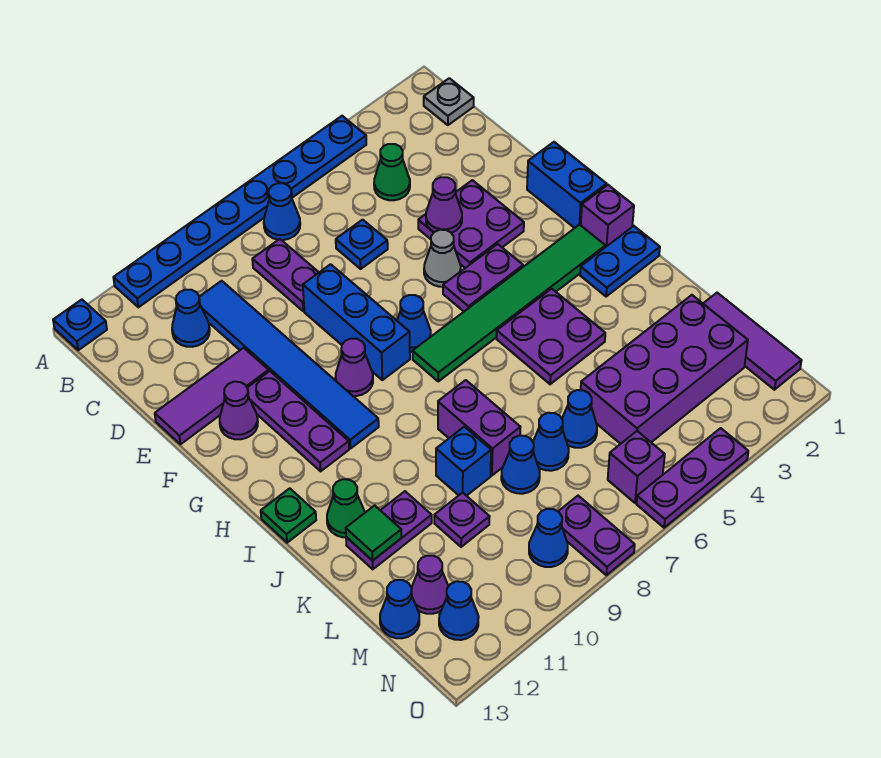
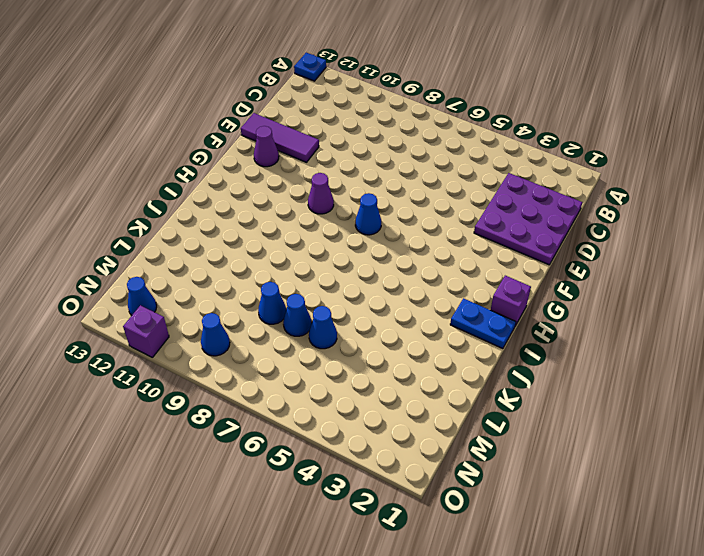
purple plate C1:E3 level 1 -> purple plate E3:F4 level 1
purple brick O11 level 1 -> purple brick N6 level 1
none -> blue plate A4:A11 level 1
none -> grey plate B1 level 1
none -> blue cone B7 level 1
none -> green cone C4 level 1

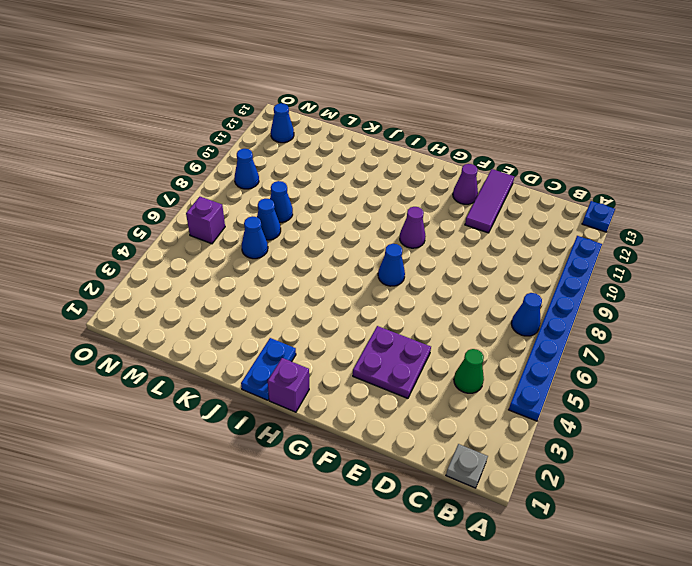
none -> purple plate C8:D8 level 1
none -> blue tile C10:H10 level 1
none -> blue cone C11 level 1
none -> blue plate D6 level 1

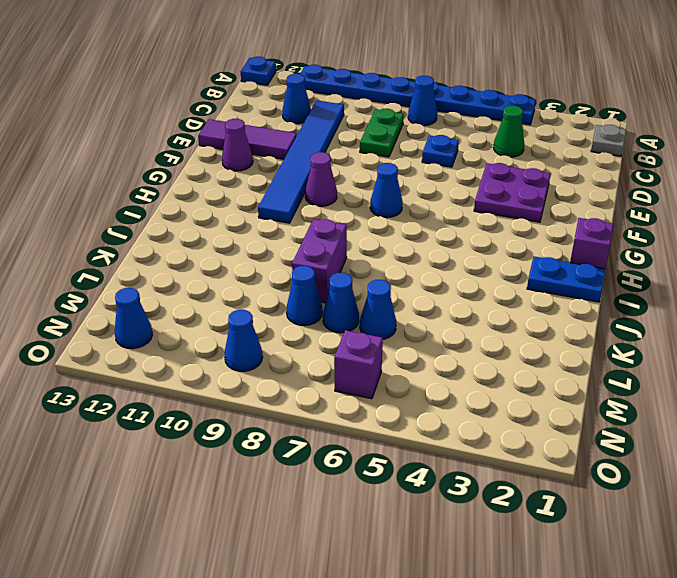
green plate C8:D8 level 1 -> purple plate C8:D8 level 1
none -> blue brick E8:G8 level 1
none -> blue brick F1:G1 level 1
none -> grey cone F5 level 1
none -> purple plate F11:H11 level 1

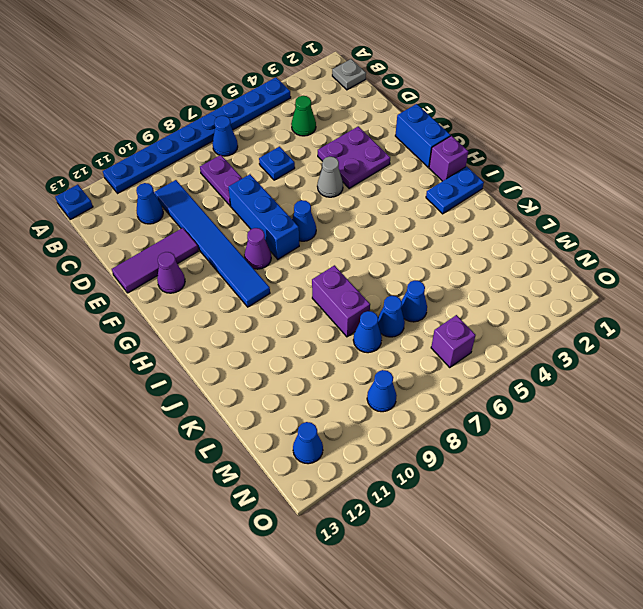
none -> purple plate F11:H11 level 1
none -> purple plate G4:G5 level 1
none -> green tile H2:H7 level 1
none -> purple plate I4:J5 level 1

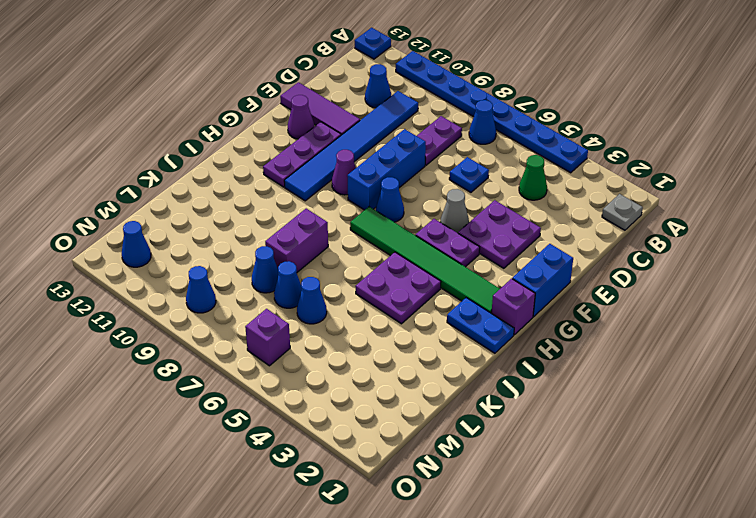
none -> green plate I13 level 1
none -> green cone J12 level 1
none -> blue brick K9 level 1
none -> purple plate K11:K12 level 1

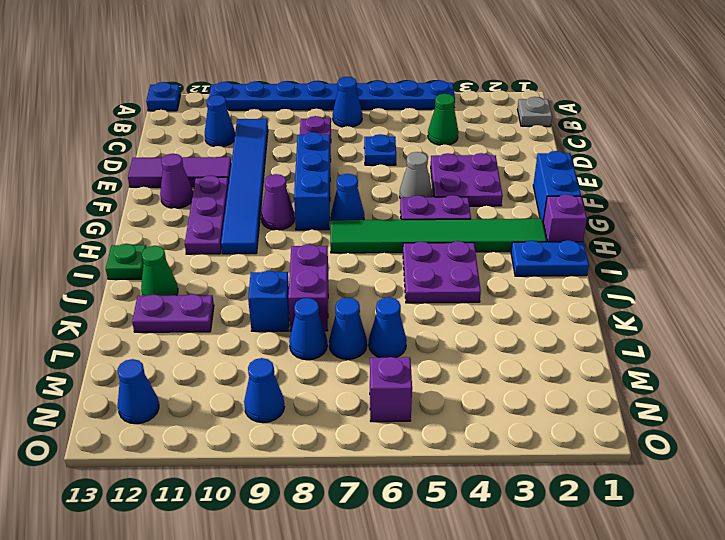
none -> purple tile L1:N1 level 1
none -> purple brick L2:M5 level 1
none -> purple plate L10 level 1
none -> purple cone M12 level 1

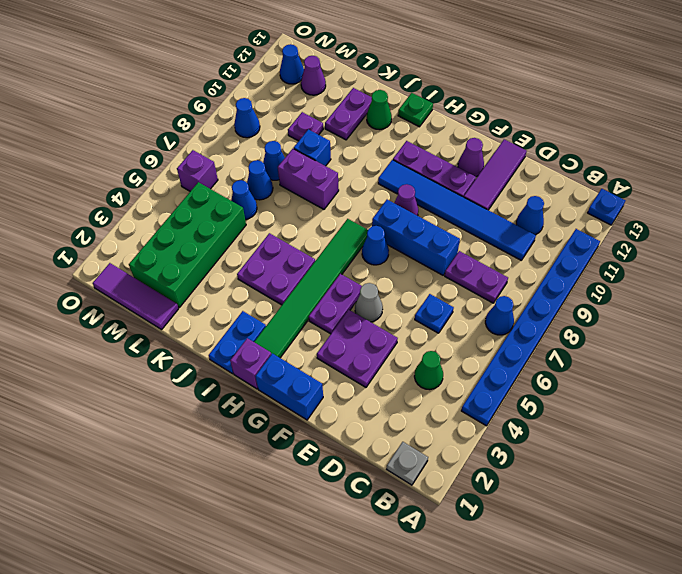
green brick L2:M5 level 1 -> purple brick L2:M5 level 1
none -> blue cone M13 level 1
none -> purple plate N8:O8 level 1
none -> purple plate O4:O6 level 1
none -> purple cone E4 level 2

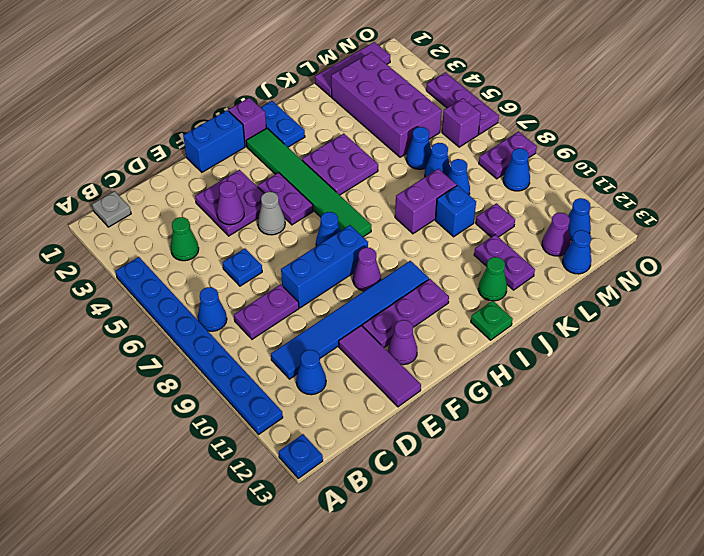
none -> green tile K12 level 2

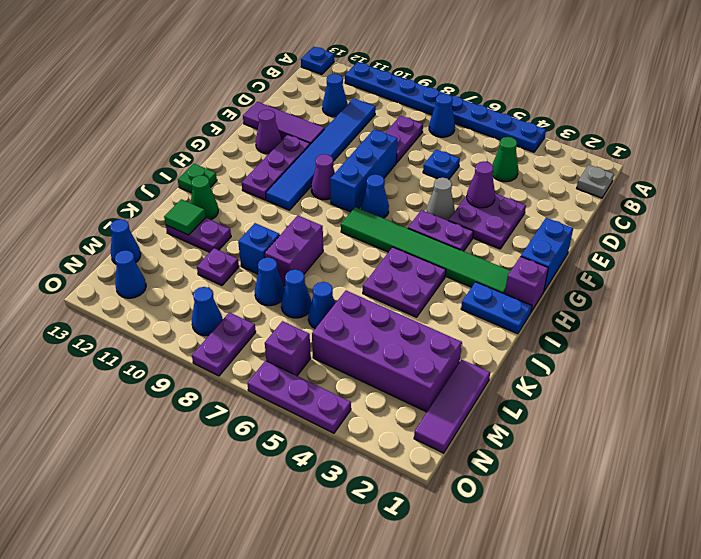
none -> purple cone M12 level 1

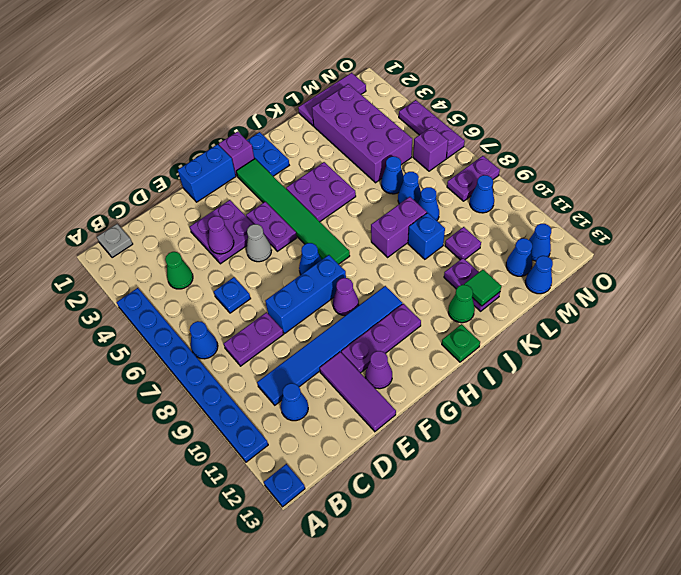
blue cone M12 level 1 -> purple cone M12 level 1

